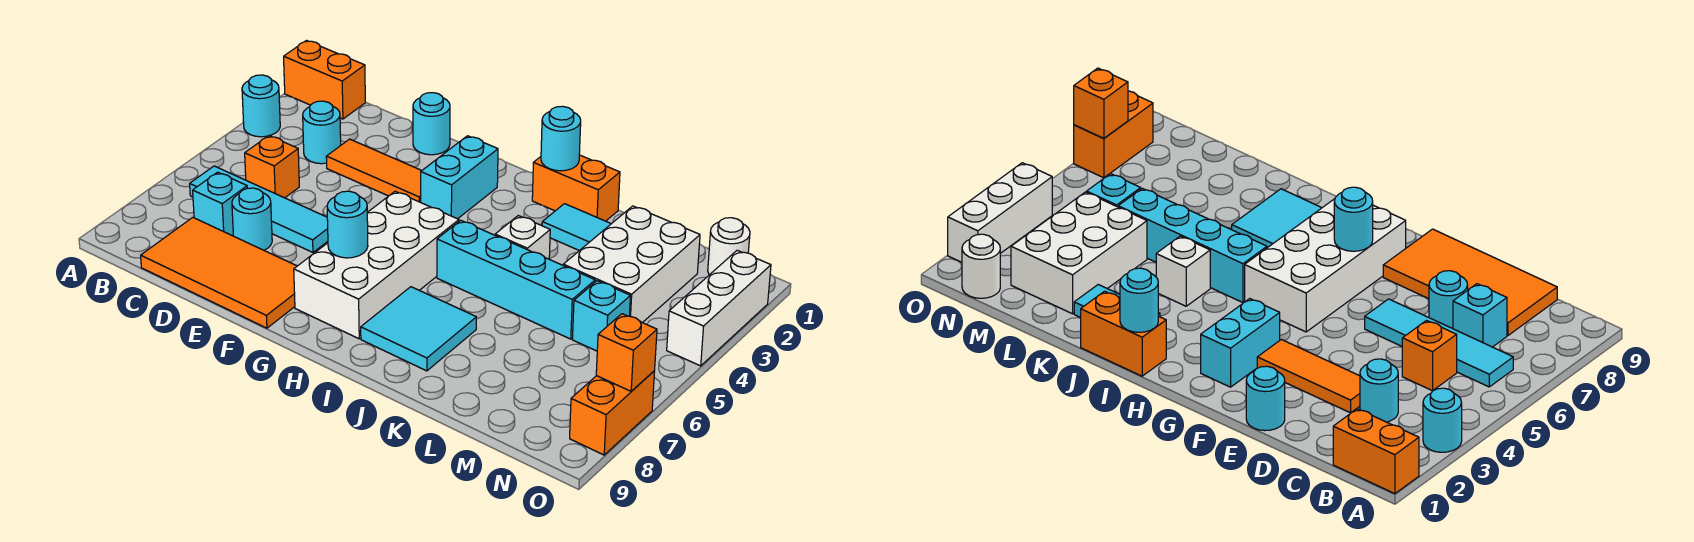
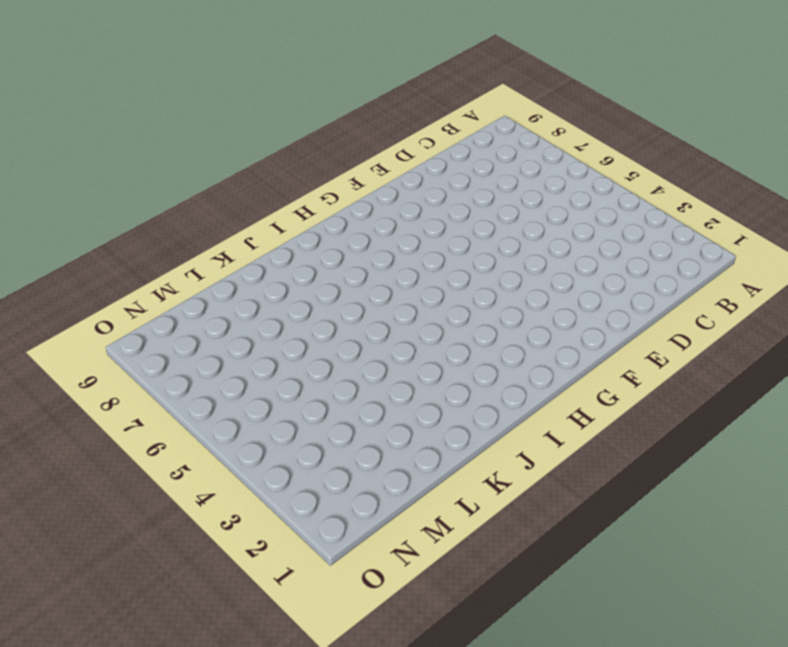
none -> orange brick A1:B1 level 1
none -> cyan round brick A3 level 1
none -> cyan tile B6:E6 level 1

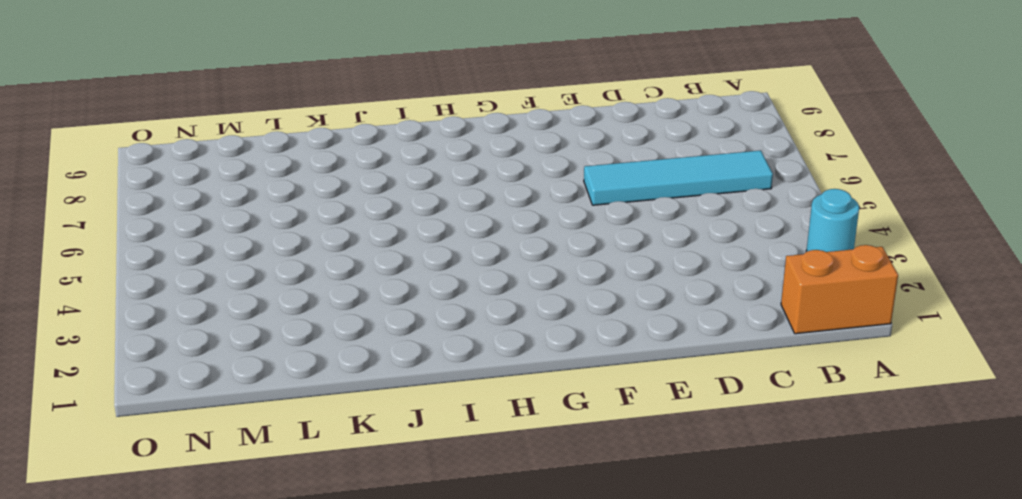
none -> cyan round brick C3 level 1
none -> orange brick C5 level 1
none -> cyan brick C7 level 1

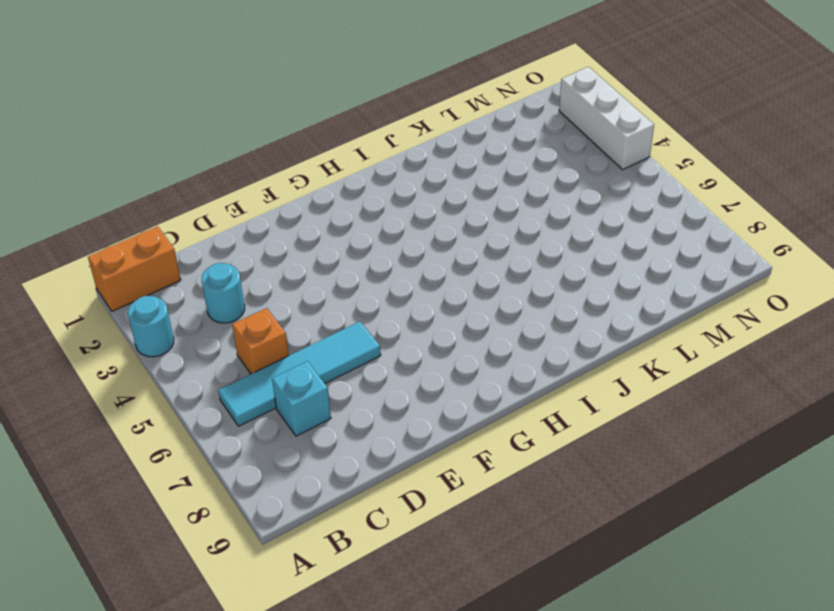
none -> orange tile C8:F9 level 1
none -> orange tile D3:F3 level 1
none -> cyan round brick D7 level 1

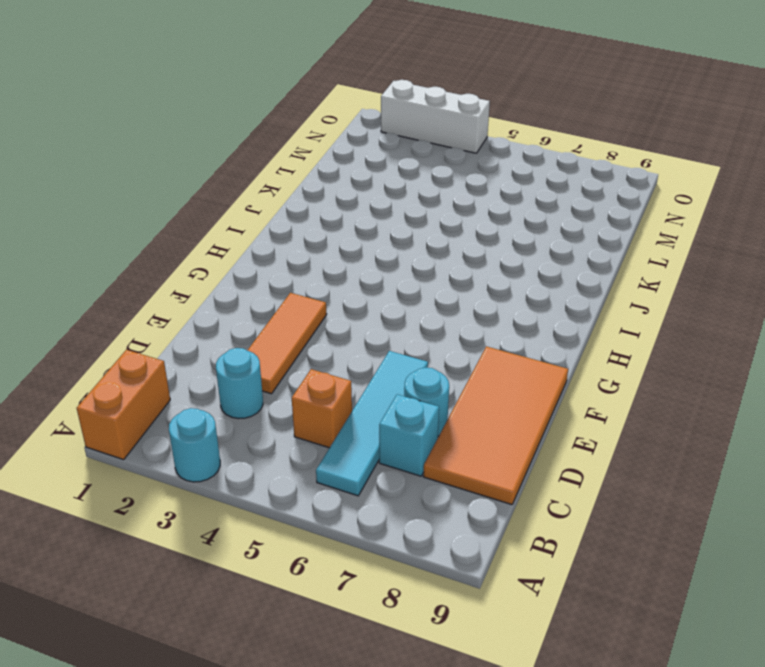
none -> cyan round brick E1 level 1
none -> cyan brick G2:G3 level 1
none -> white brick G5:H8 level 1

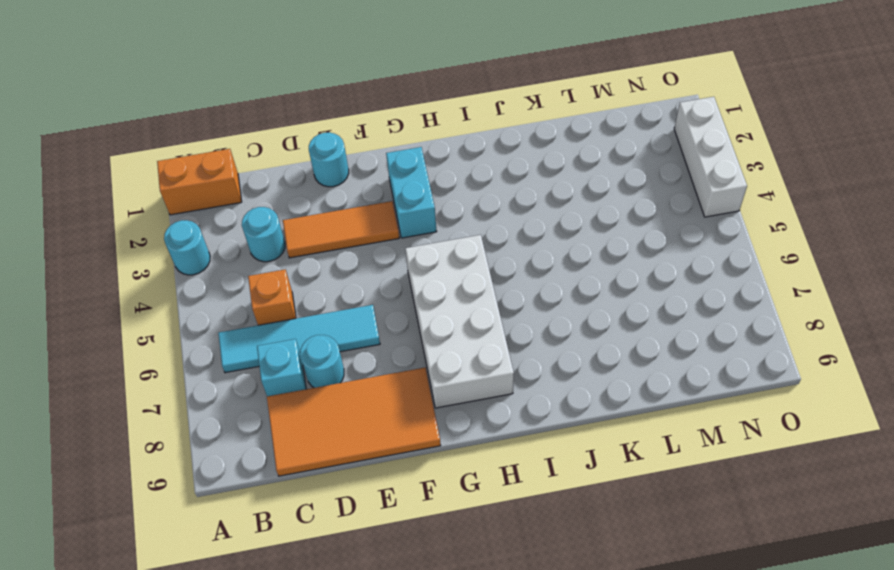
none -> orange brick I1:J1 level 1
none -> cyan brick I5:L5 level 1
none -> cyan tile I7:J8 level 1

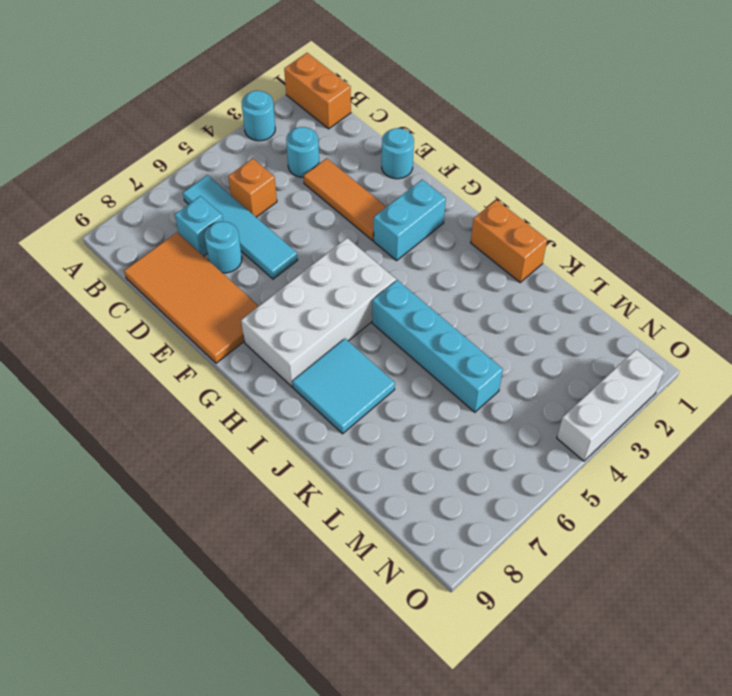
none -> cyan tile J2:K2 level 1
none -> white brick J4 level 1
none -> white brick L2:M4 level 1

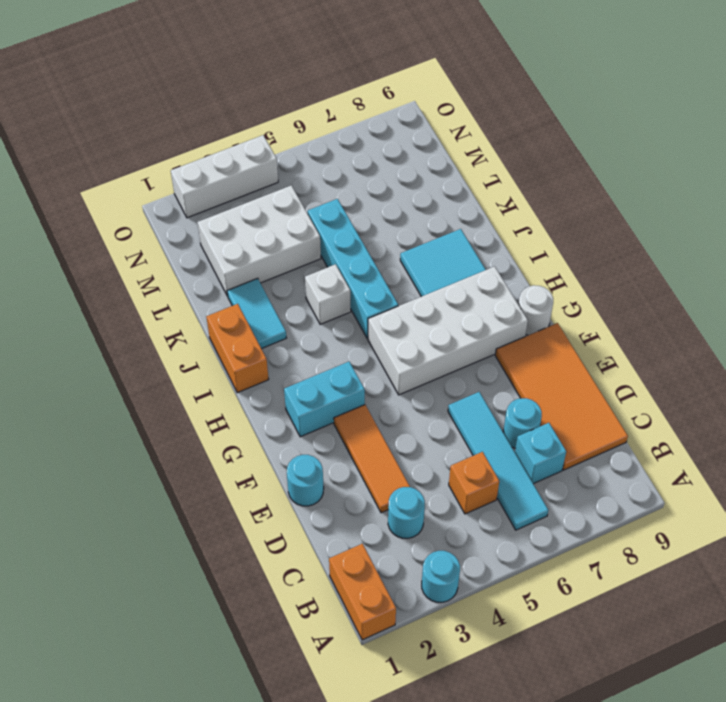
white round brick G9 level 1 -> white round brick N1 level 1
none -> cyan brick M5 level 1
none -> orange brick O7:O8 level 1
none -> cyan round brick G7 level 2

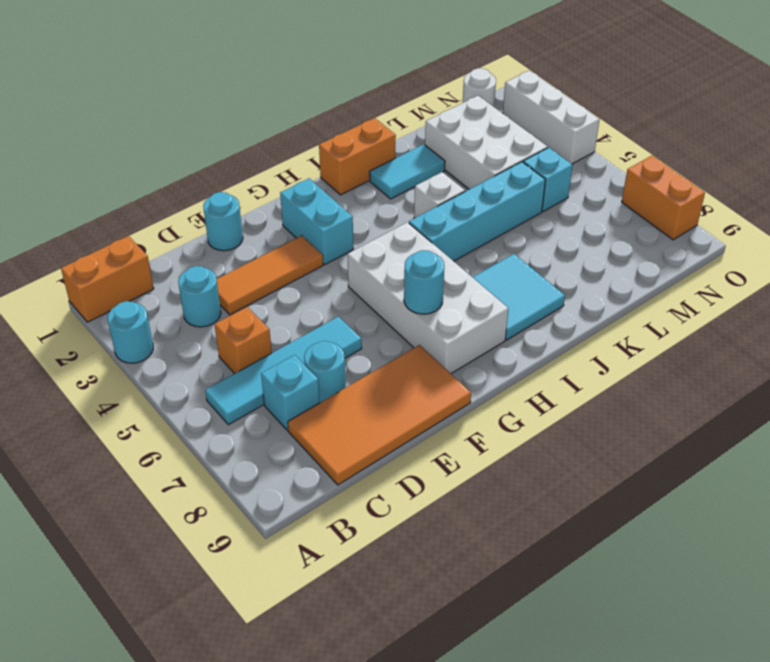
none -> cyan round brick I1 level 2
none -> orange brick O7 level 2

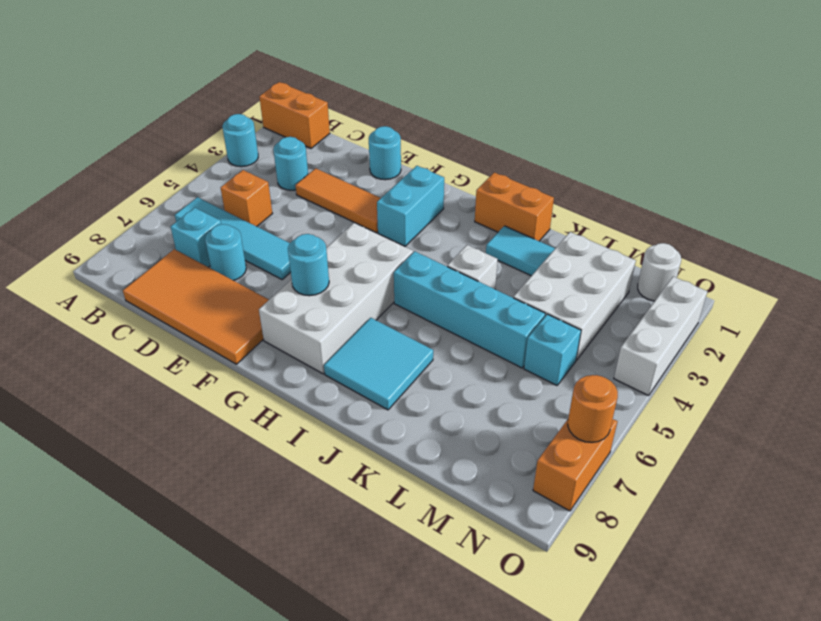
orange round brick O7 level 2 -> orange brick O7 level 2
none -> cyan round brick I1 level 2

